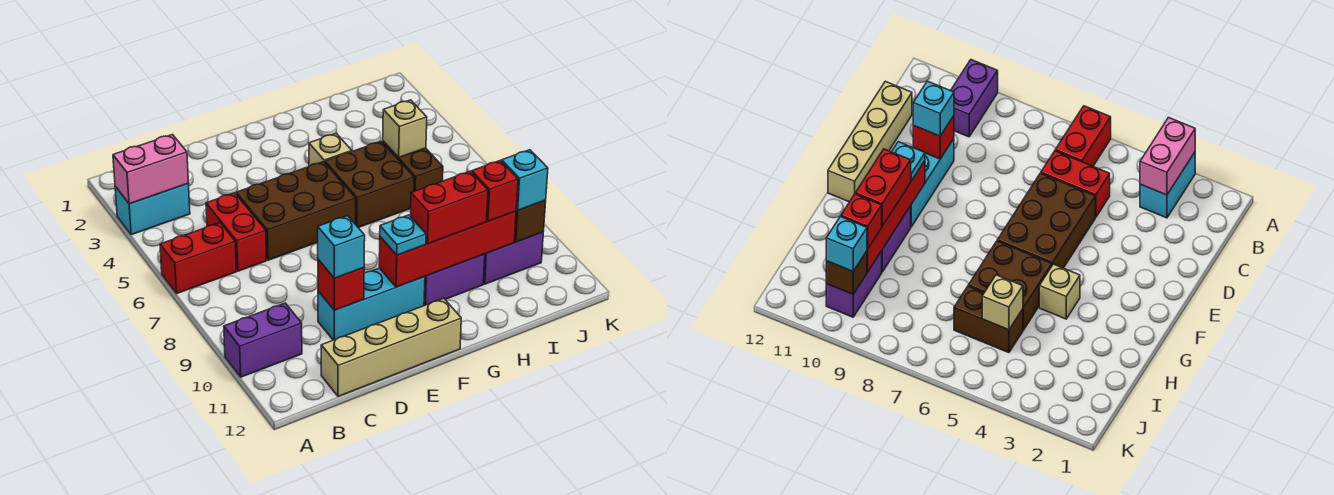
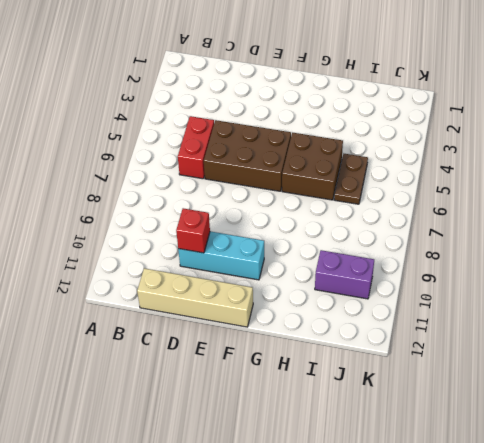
brown plate I5:I6 level 1 -> brown brick I5:I6 level 1
none -> cyan brick A3:B3 level 1
none -> red brick A6:B6 level 1
none -> purple brick A10:B10 level 1

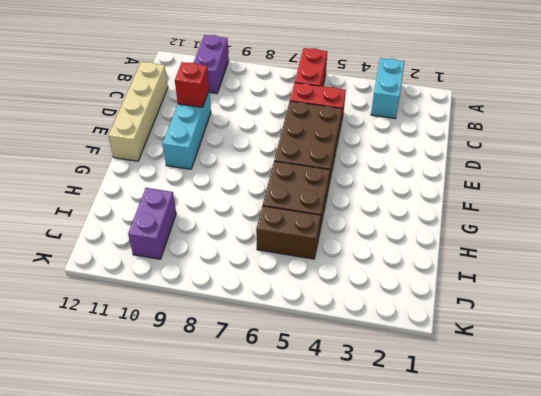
none -> tan brick G4 level 1
none -> purple brick G10:H10 level 1
none -> pink brick A3:B3 level 2

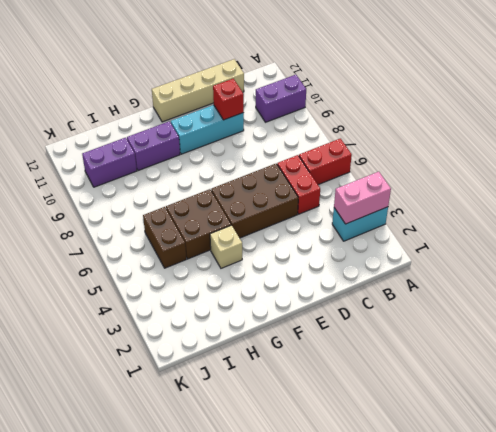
none -> red brick F10:I10 level 2
none -> tan brick I5 level 2
none -> brown brick J10 level 2

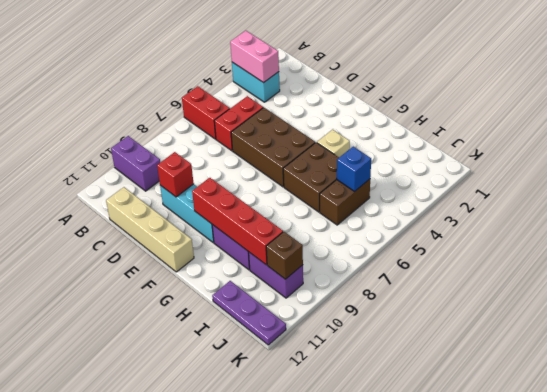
blue brick I5 level 2 -> tan brick I5 level 2
purple plate I12:K12 level 1 -> none
none -> cyan brick D10 level 3
none -> cyan plate F10 level 3
none -> red brick G10:H10 level 3

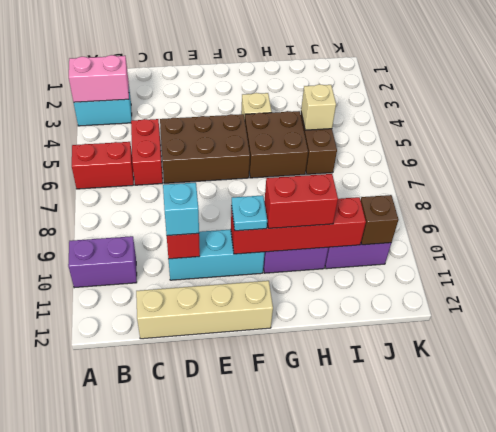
none -> red brick I10 level 3
none -> cyan brick J10 level 3

